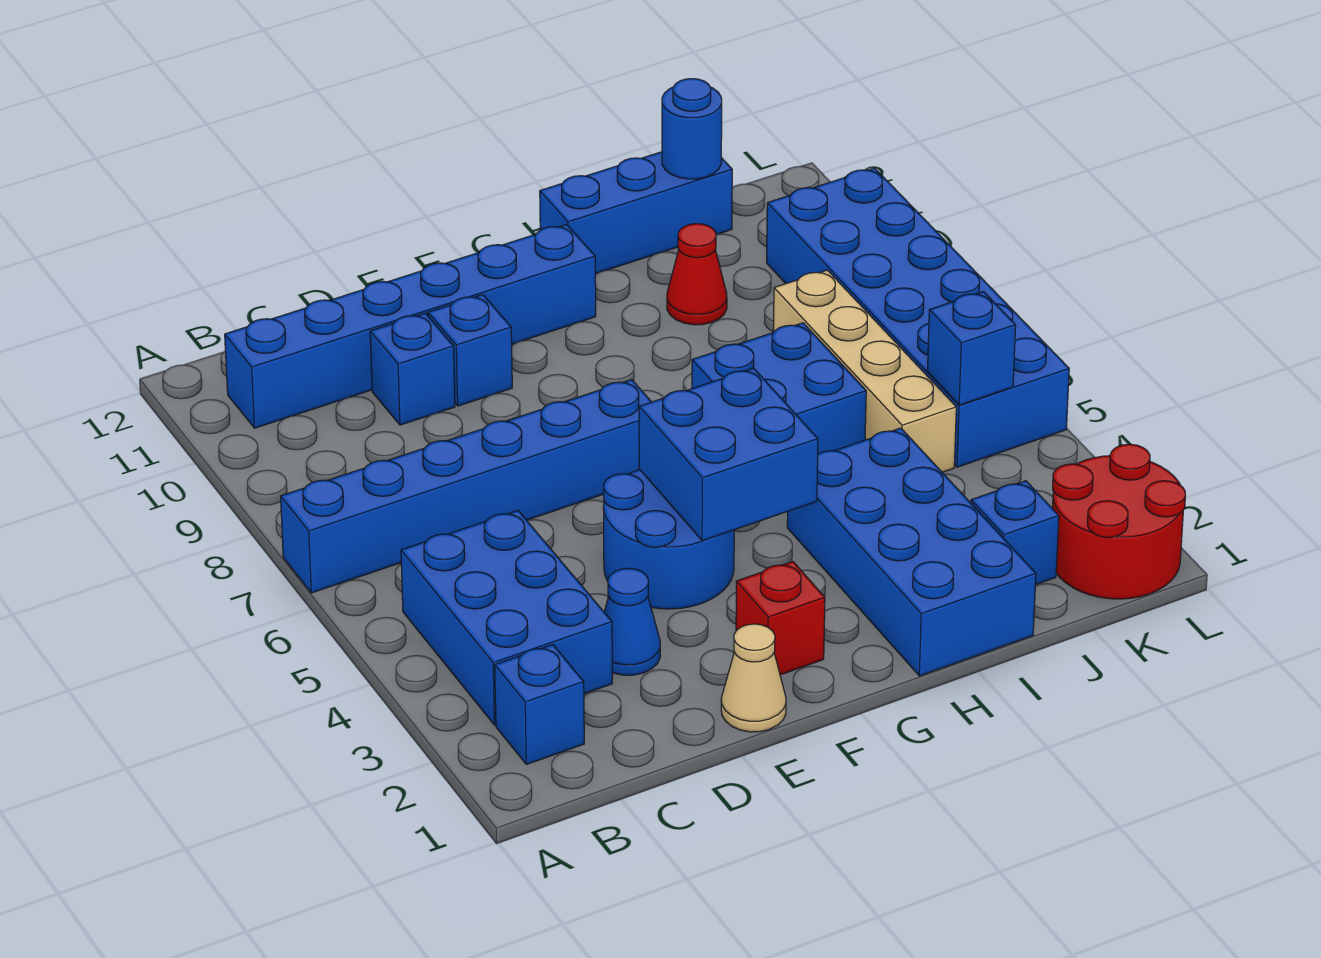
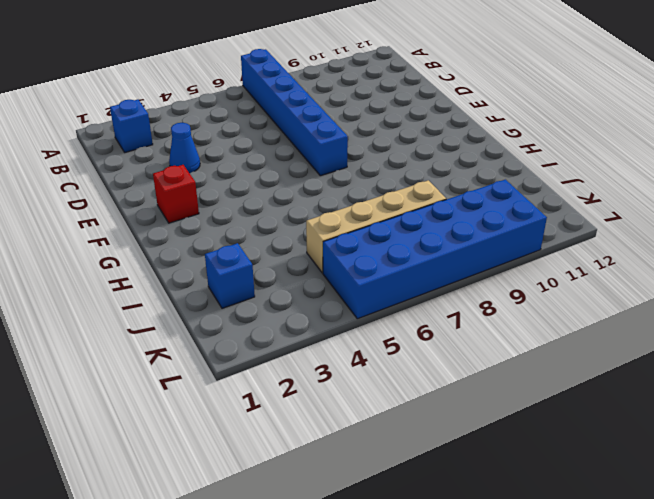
none -> blue brick B3:C5 level 1
none -> blue brick B11:G11 level 1
none -> blue brick D10 level 1

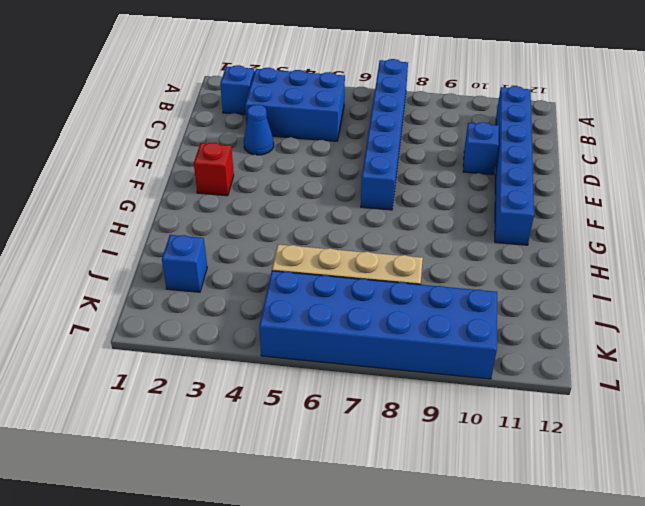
none -> tan cone E1 level 1
none -> blue round brick E4:F5 level 1
none -> blue brick E10 level 1

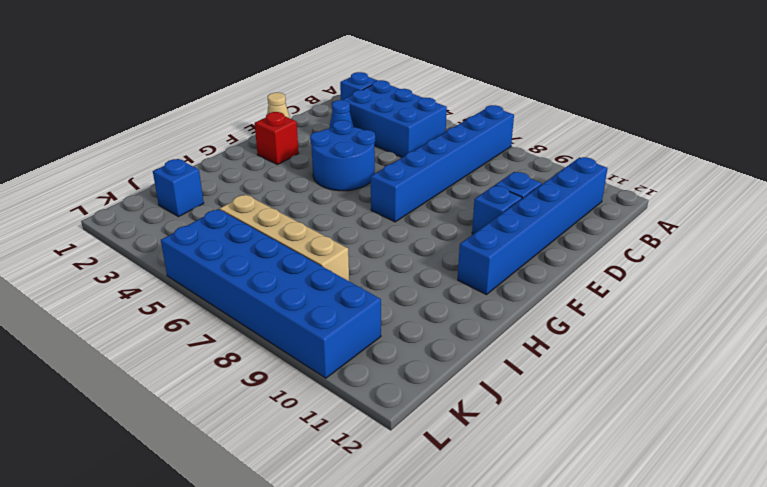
none -> blue brick H1:I4 level 1
none -> blue brick H6:I7 level 1
none -> blue brick H12:J12 level 1

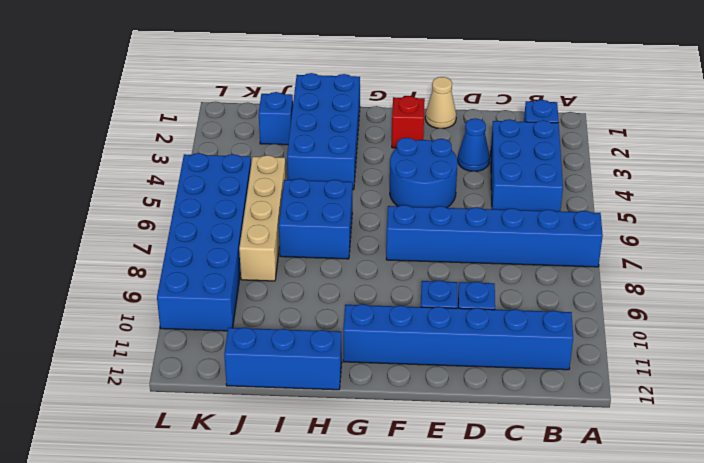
none -> red cone I10 level 1
none -> red round brick K1:L2 level 1
none -> blue brick F4:G5 level 2

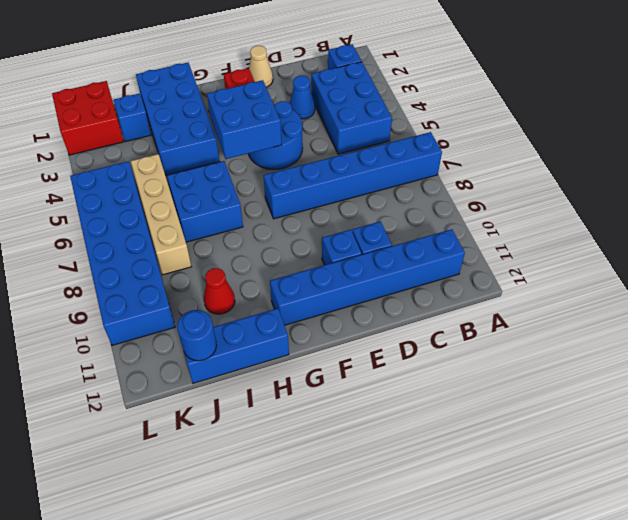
red brick K1:L2 level 1 -> red round brick K1:L2 level 1
none -> blue brick K5 level 2

